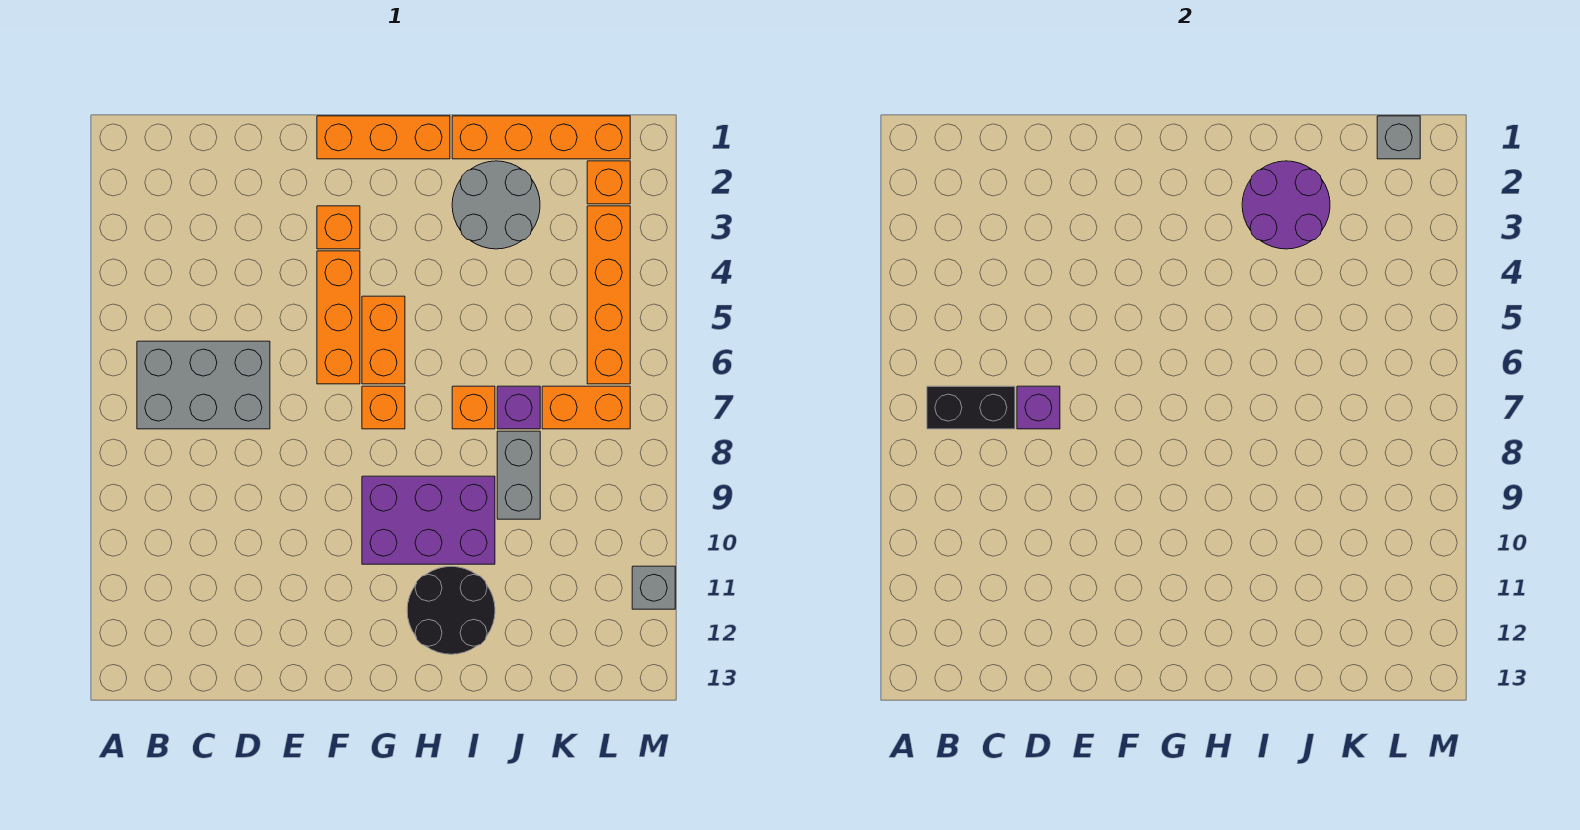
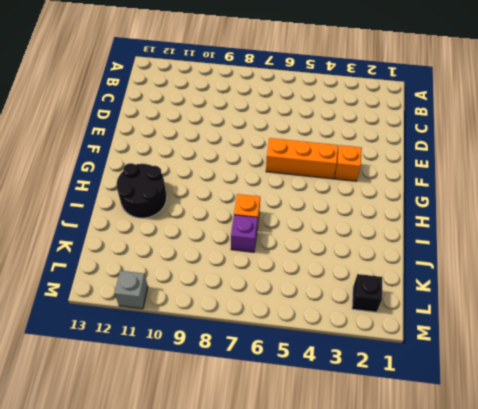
black brick L2 level 1 -> orange brick L2 level 1
none -> grey brick B6:D7 level 1
none -> orange brick F1:H1 level 1
none -> orange brick G5:G6 level 1

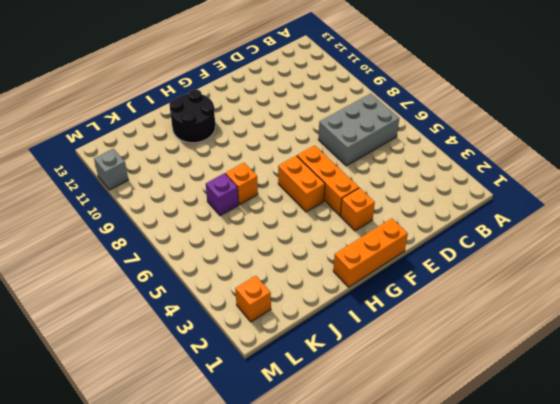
none -> orange brick G7 level 1
none -> purple brick G9:I10 level 1
none -> orange brick I1:L1 level 1

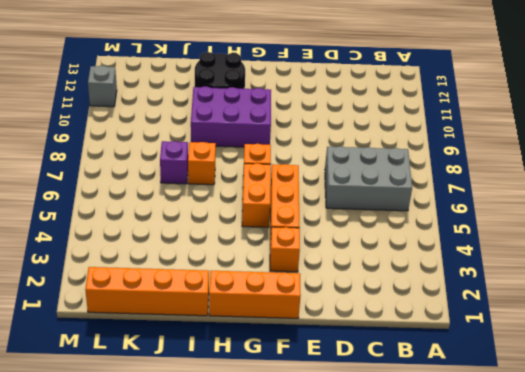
none -> grey round brick I2:J3 level 1
none -> grey brick J8:J9 level 1
none -> orange brick K7:L7 level 1

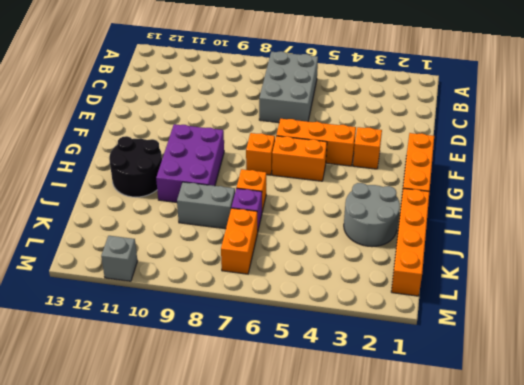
none -> orange brick L2 level 1
none -> orange brick L3:L6 level 1
none -> black brick B7:C7 level 2

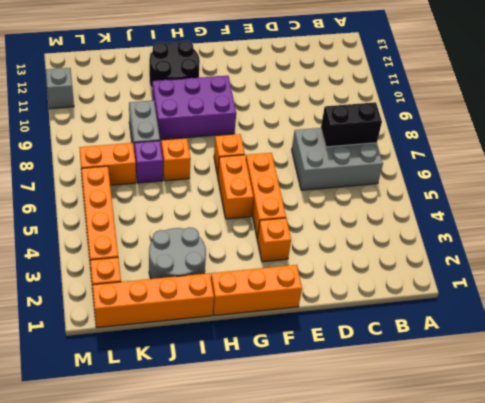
none -> purple brick D7 level 2
none -> purple round brick I2:J3 level 2
none -> grey brick L1 level 2

